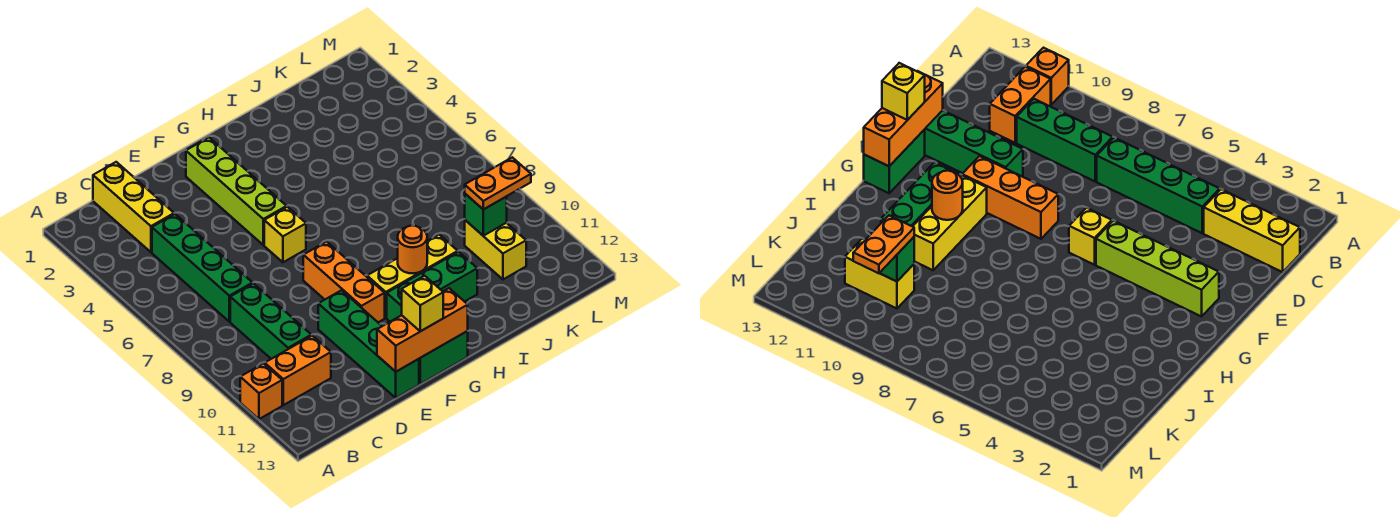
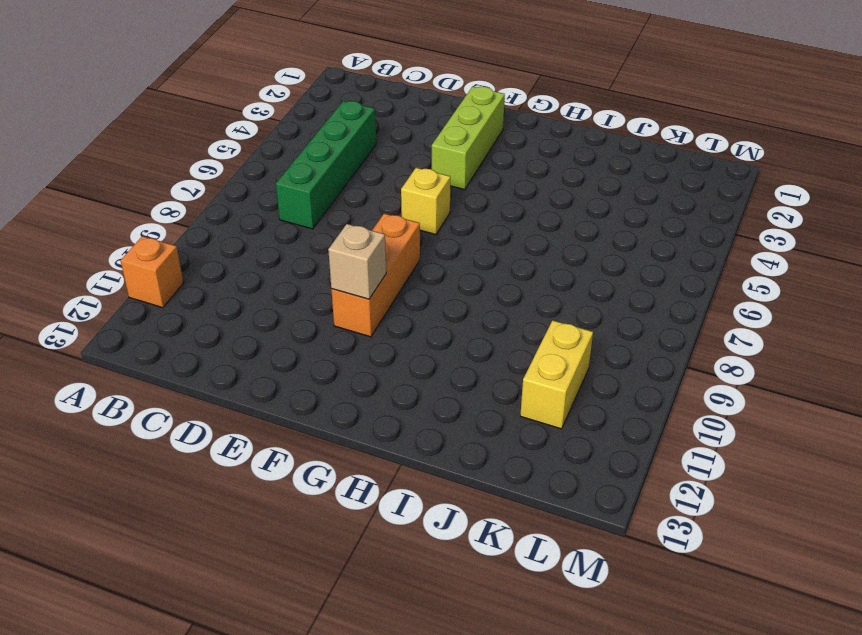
lime brick F2:F4 level 1 -> lime brick F2:F5 level 1
tan brick F10 level 2 -> none
none -> orange brick B11:C11 level 1
none -> yellow brick C1:C3 level 1
none -> green brick C8:C10 level 1

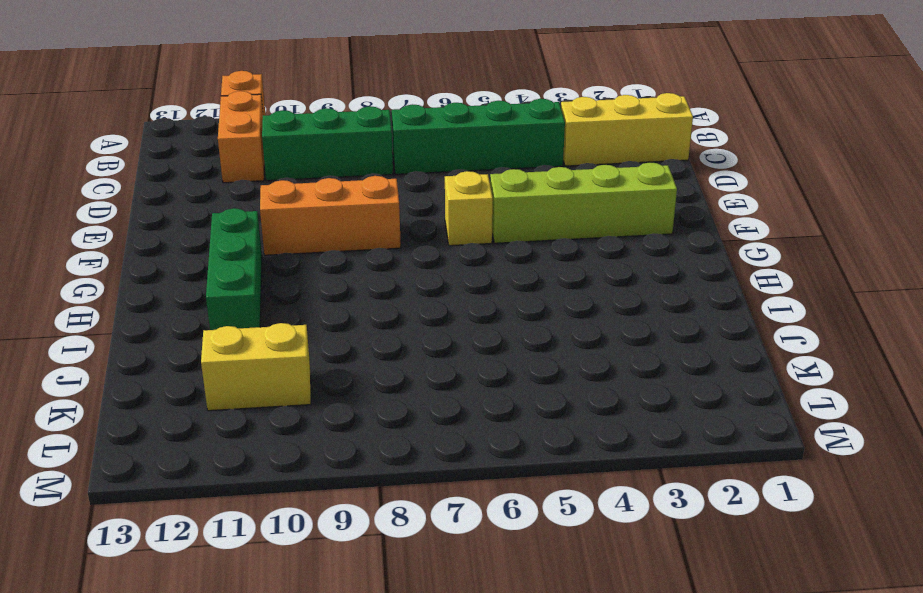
none -> green brick E10:E13 level 1
none -> green brick F13:G13 level 1
none -> yellow brick G10:I10 level 1

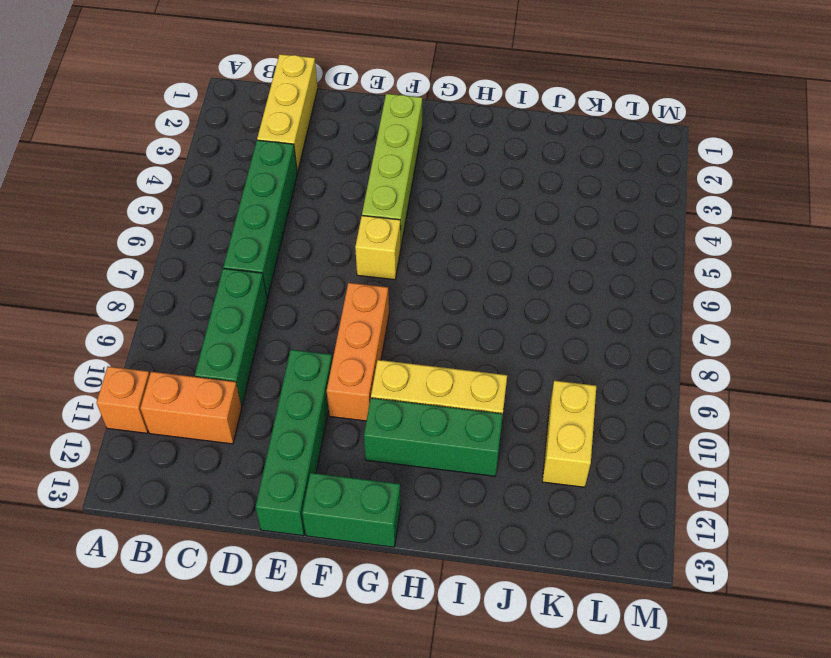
none -> orange brick E13:G13 level 2
none -> orange round brick H10 level 2
none -> green brick K10 level 2

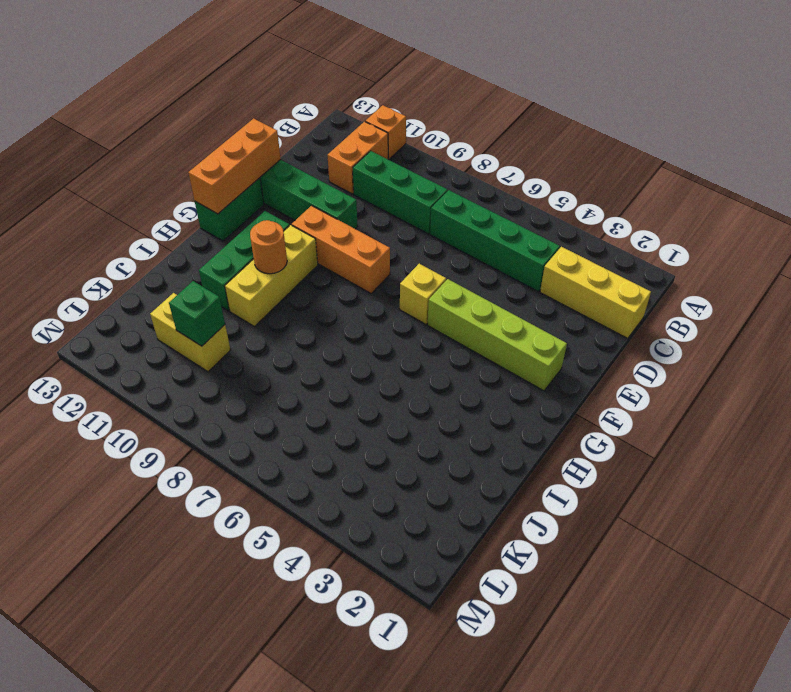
none -> yellow brick F13 level 3
none -> orange plate K10:L10 level 3

